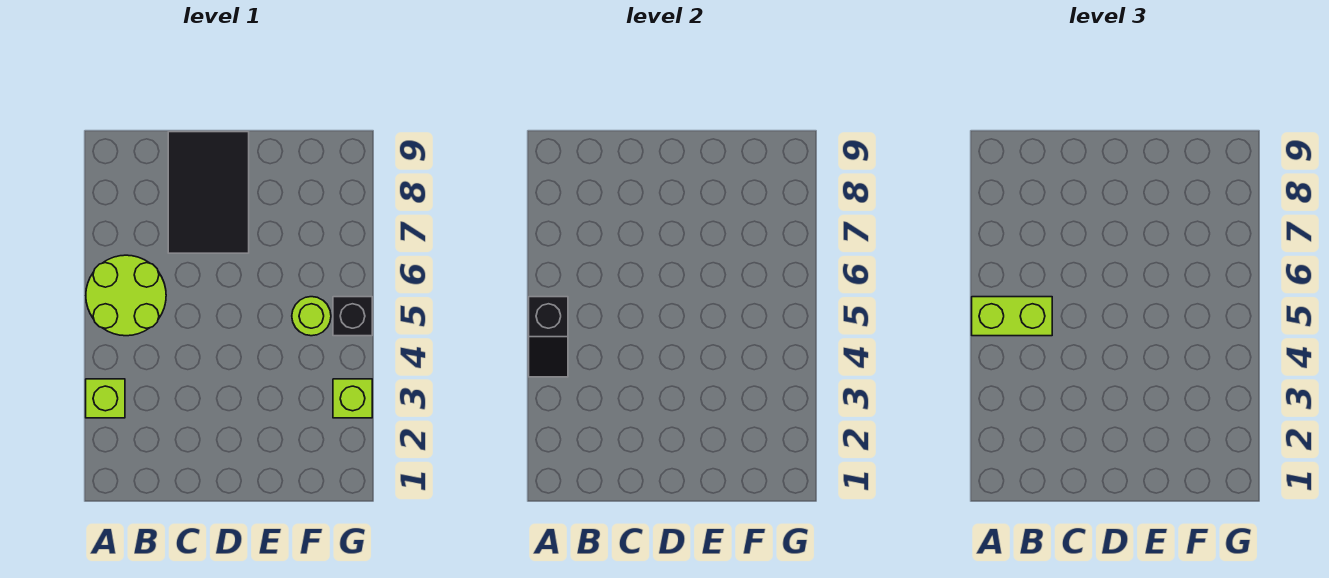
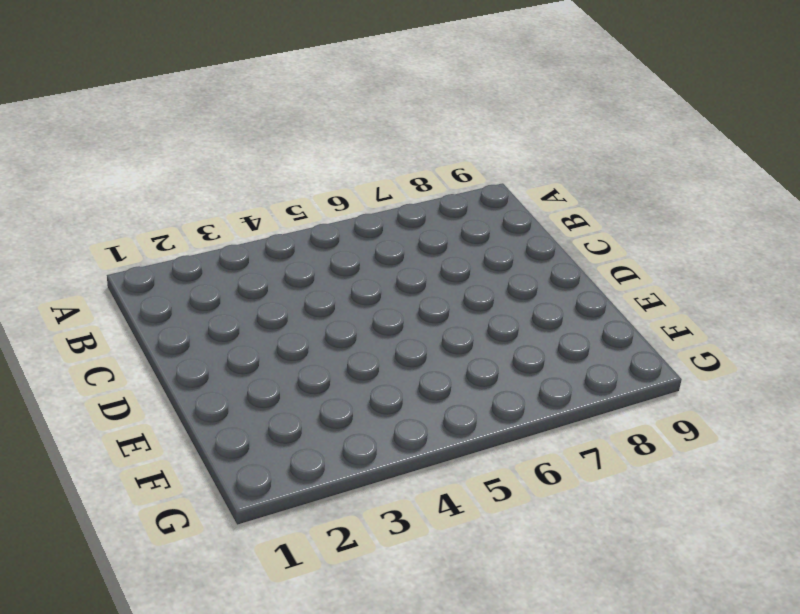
none -> lime brick A3 level 1
none -> lime round brick A5:B6 level 1

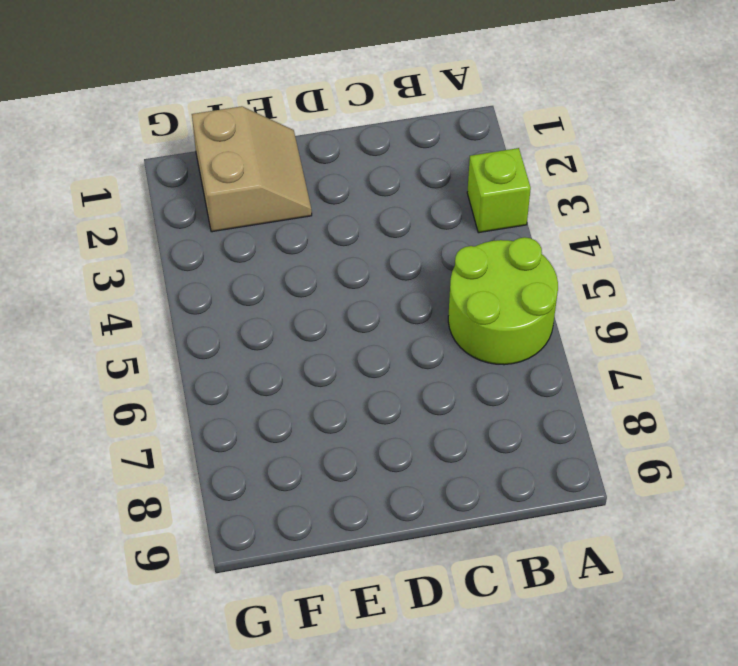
tan slope E1:F2 level 1 top F -> none
none -> black tile C7:D9 level 1
none -> lime round brick F5 level 1

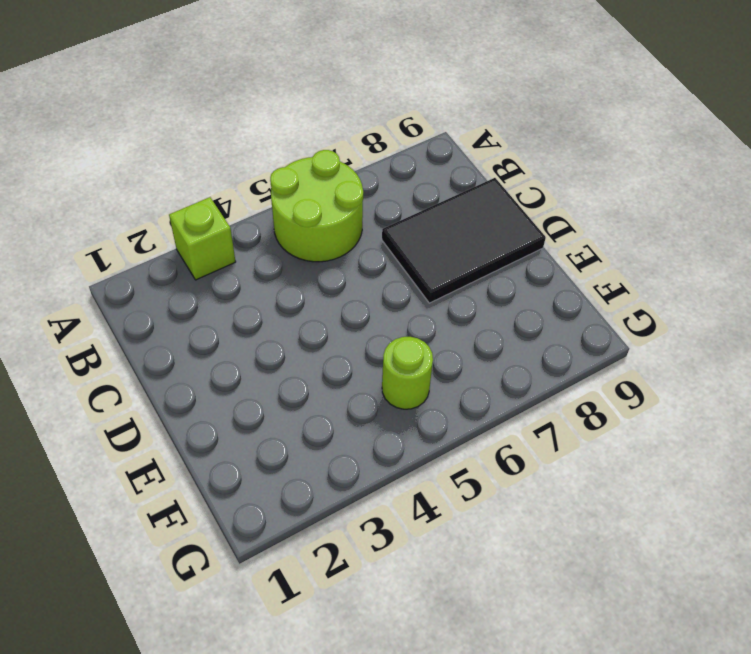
none -> lime brick G3 level 1
none -> black brick G5 level 1

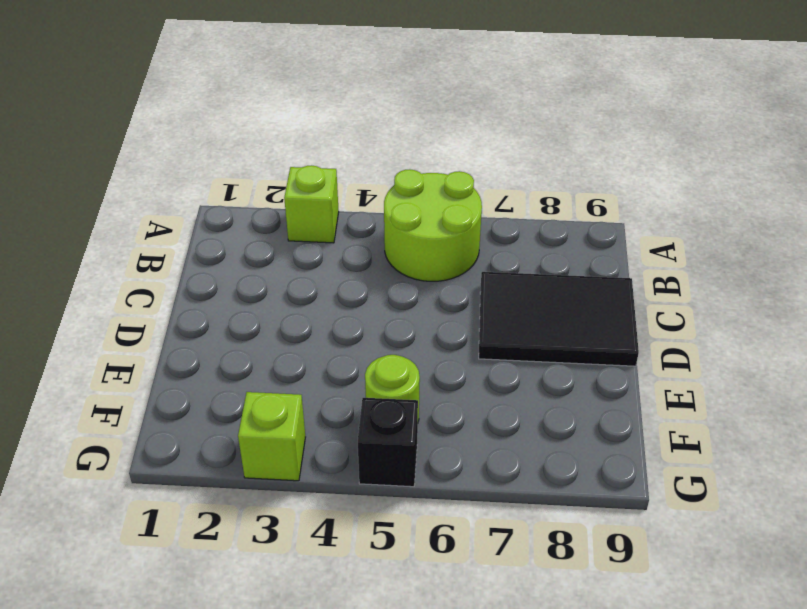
none -> black slope A4:A5 level 2 top 5
none -> lime brick A5:B5 level 3

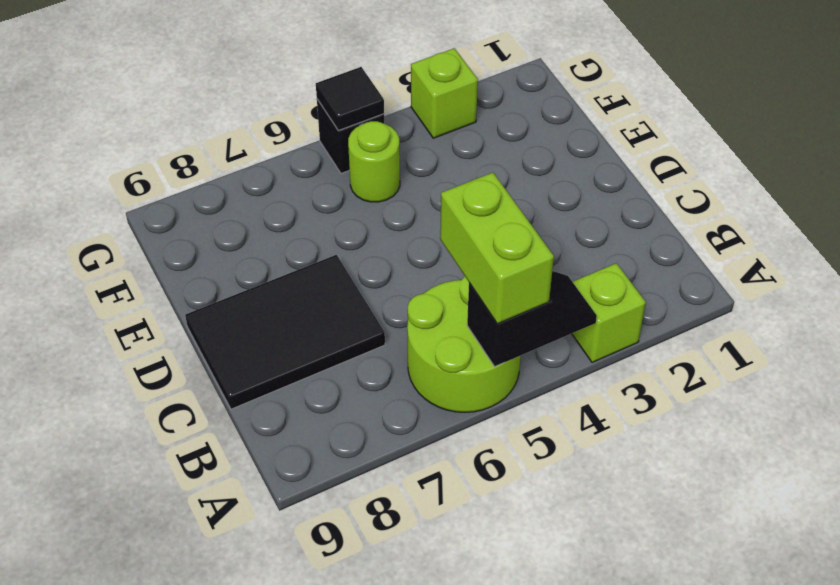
black tile G5 level 2 -> none

